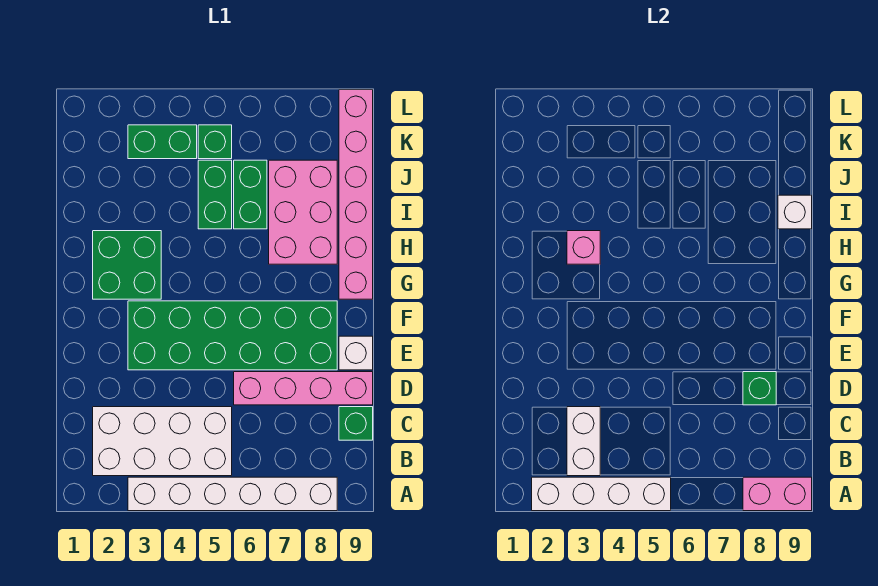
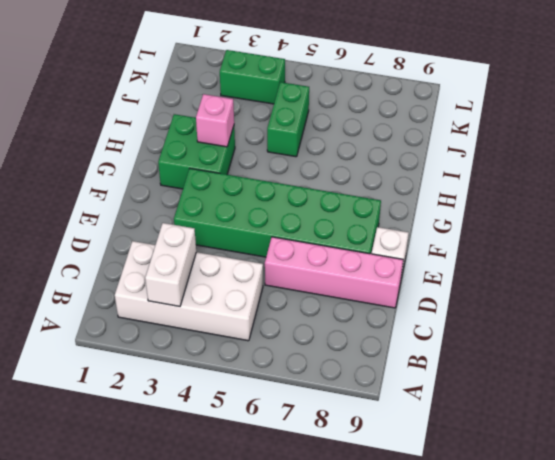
none -> white brick A3:A8 level 1
none -> green brick C9 level 1
none -> pink brick G9:L9 level 1

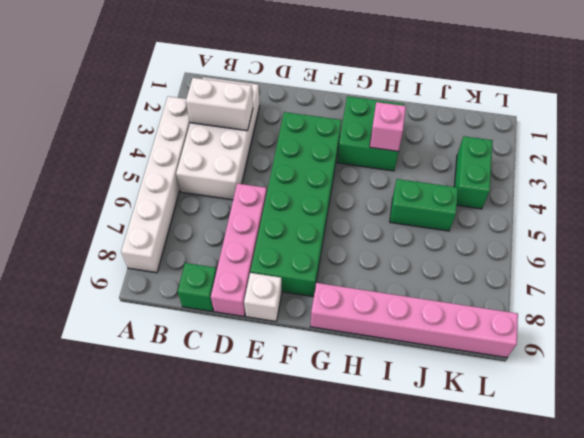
none -> pink brick H7:J8 level 1
none -> green brick I6:J6 level 1
none -> green brick K5 level 1

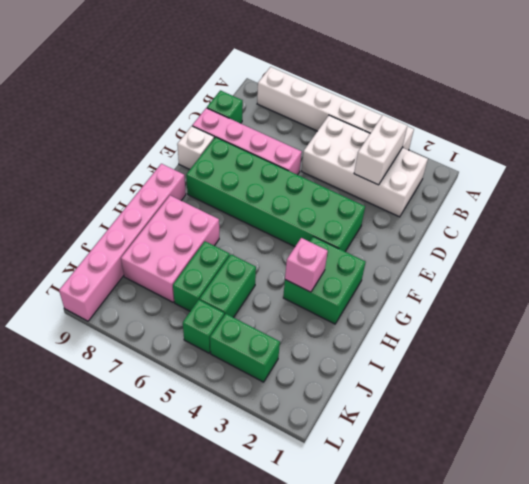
none -> white brick A2:A5 level 2
none -> pink brick A8:A9 level 2
none -> green brick D8 level 2

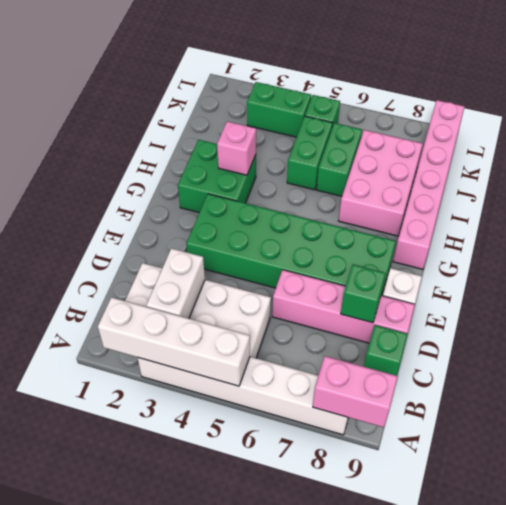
none -> white brick I9 level 2

